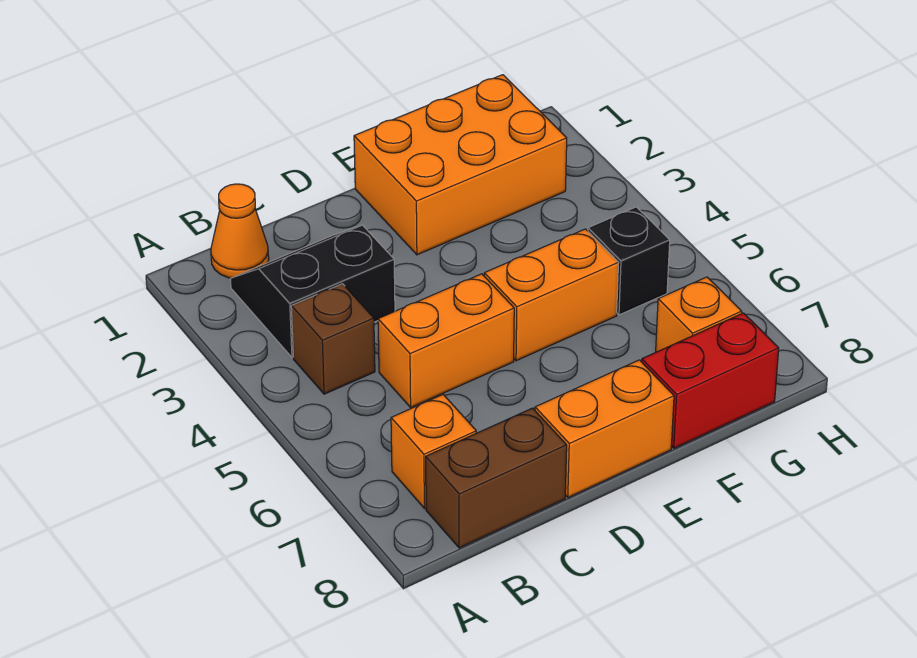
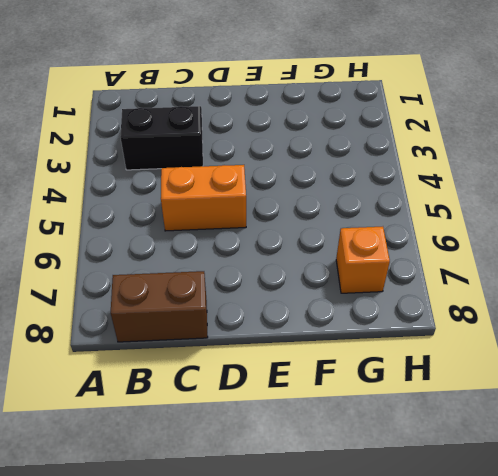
none -> orange cone B1 level 1
none -> brown brick B4 level 1
none -> orange brick B7 level 1

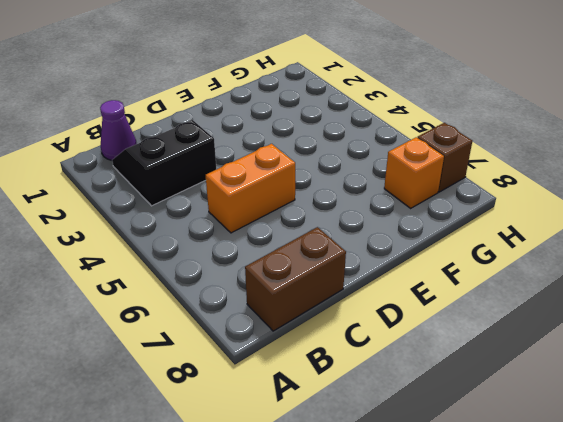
purple cone B1 level 1 -> orange cone B1 level 1
brown brick H7 level 1 -> brown brick B4 level 1
none -> orange brick B7 level 1
none -> orange brick D8:E8 level 1
none -> orange brick E1:G2 level 1

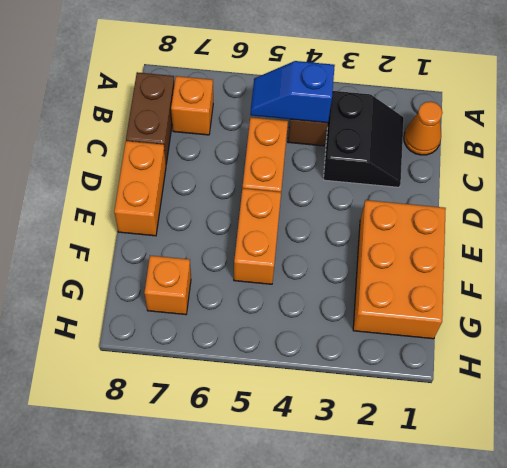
blue slope B4:B5 level 2 top 4 -> none
none -> red brick F8:G8 level 1
none -> black brick G5 level 1

